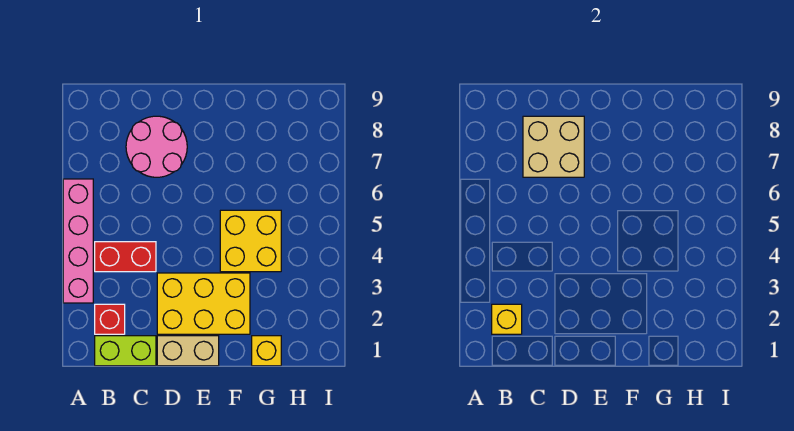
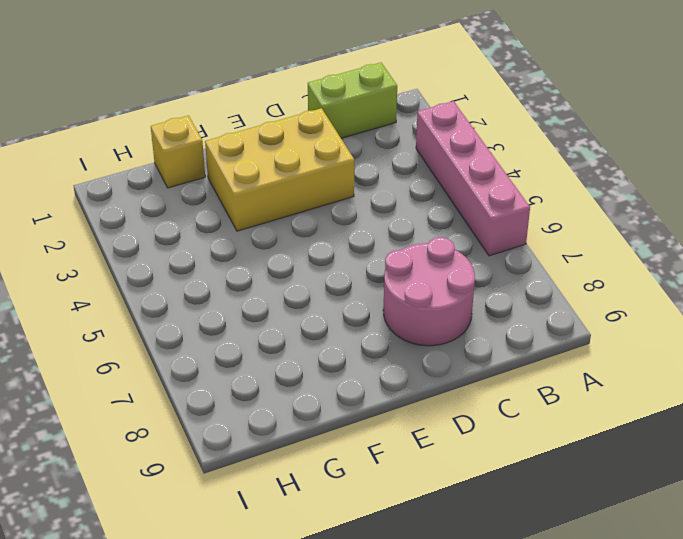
none -> red brick B2 level 1
none -> red brick B4:C4 level 1

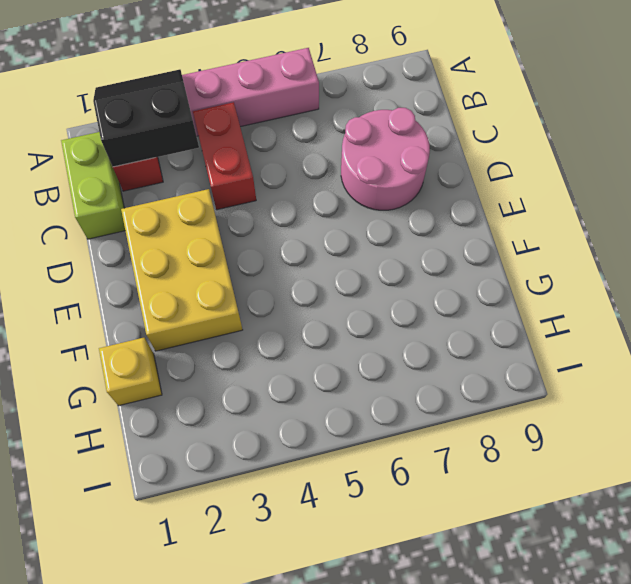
black slope A2:B3 level 2 top B -> yellow brick B2 level 2
none -> tan brick D1:E1 level 1
none -> yellow brick F4:G5 level 1

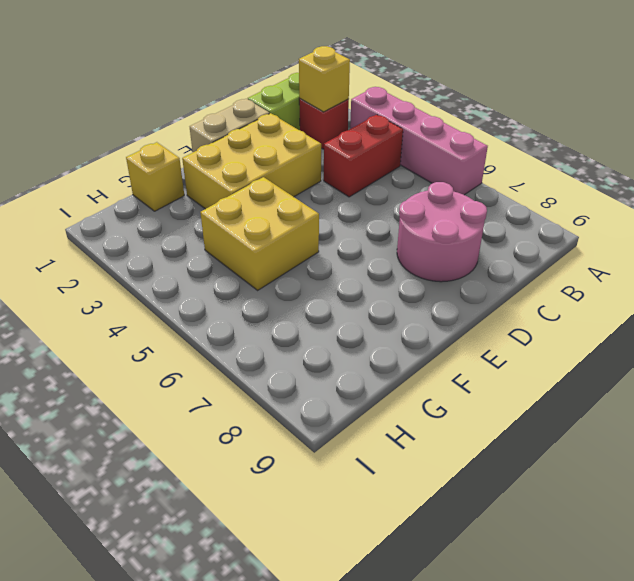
none -> tan brick C7:D8 level 2

